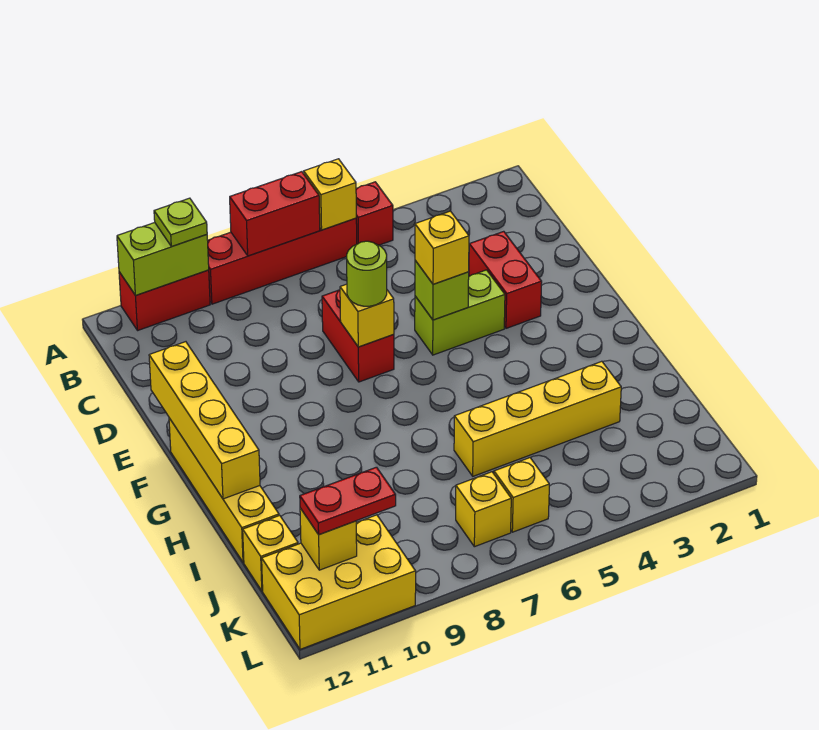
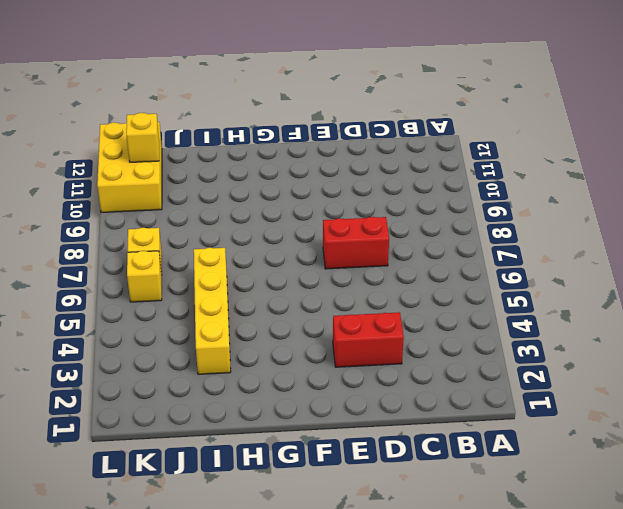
none -> red brick A5 level 1
none -> red brick A6:A9 level 1
none -> red brick A10:A11 level 1

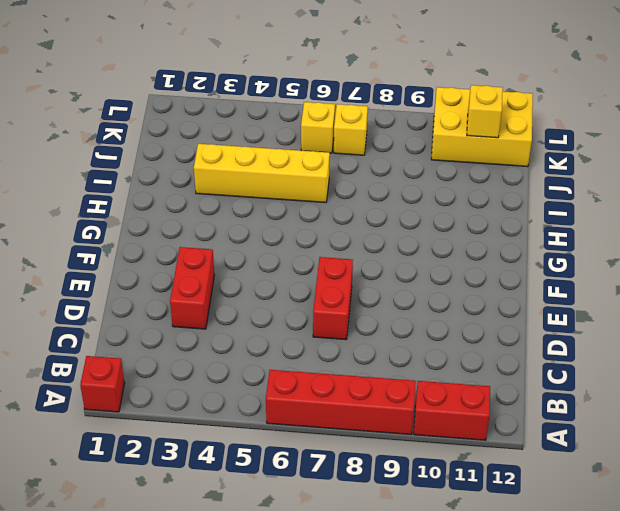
red brick A1 level 1 -> red brick A5 level 1
none -> lime brick E4:E5 level 1
none -> yellow brick F12:I12 level 1
none -> yellow brick J12 level 1

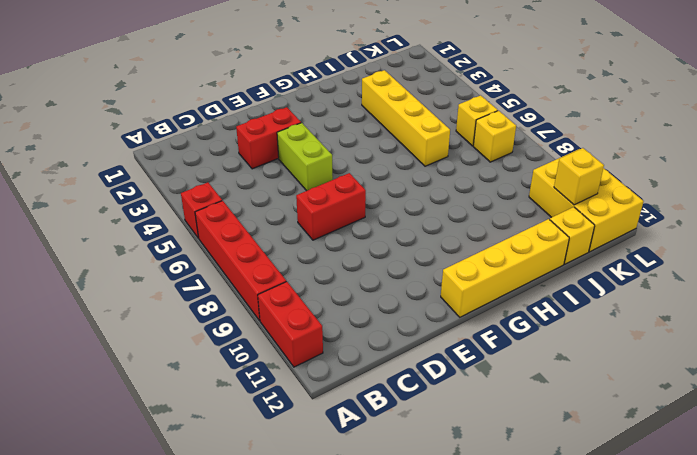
none -> yellow brick A6 level 2
none -> red brick A7:A8 level 2
none -> lime brick A10:A11 level 2

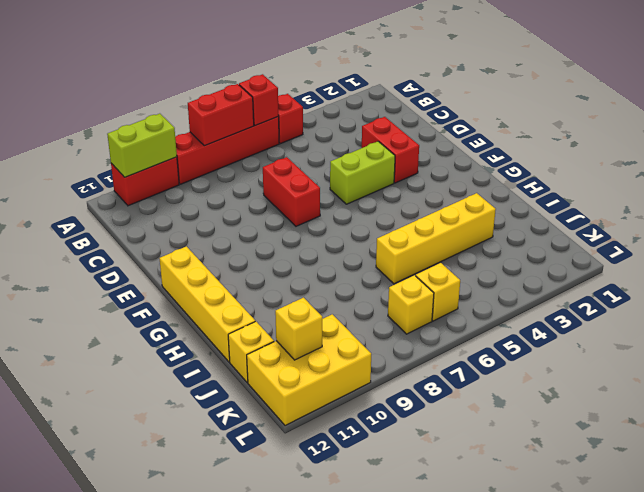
red brick A6 level 2 -> yellow brick A6 level 2
none -> lime brick E5 level 2
none -> yellow brick E7 level 2
none -> yellow brick E12:H12 level 2

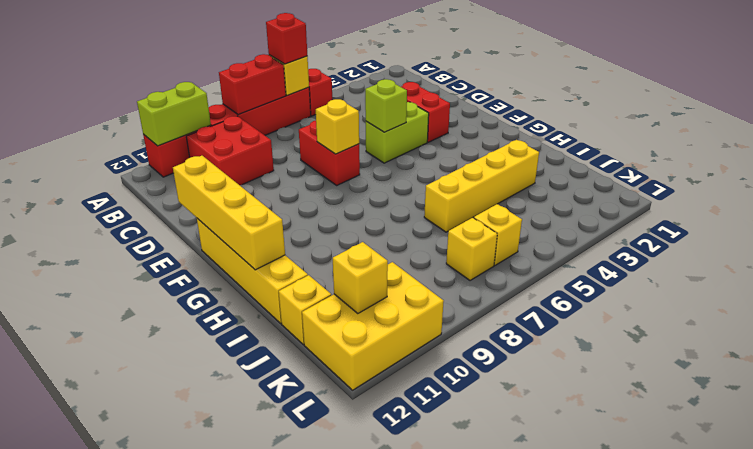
red brick A6 level 3 -> none
red brick B9:C10 level 1 -> none
none -> lime plate A10 level 3
none -> yellow brick E5 level 3
none -> lime round brick E7 level 3

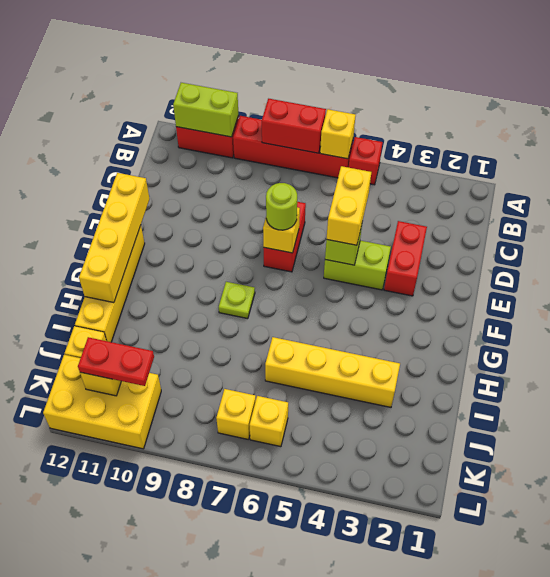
yellow brick D5:E5 level 3 -> yellow brick E5 level 3
lime plate G8 level 1 -> lime plate A10 level 3

